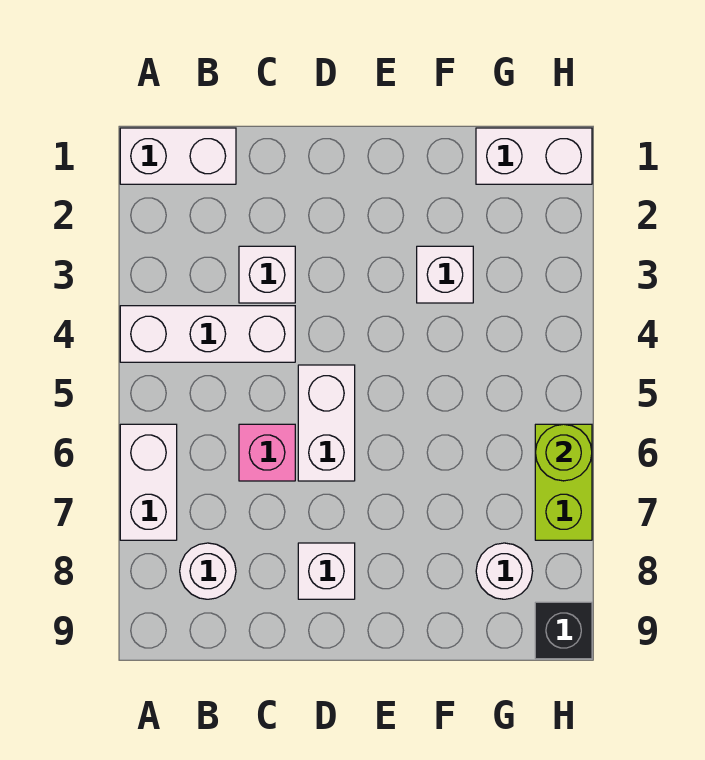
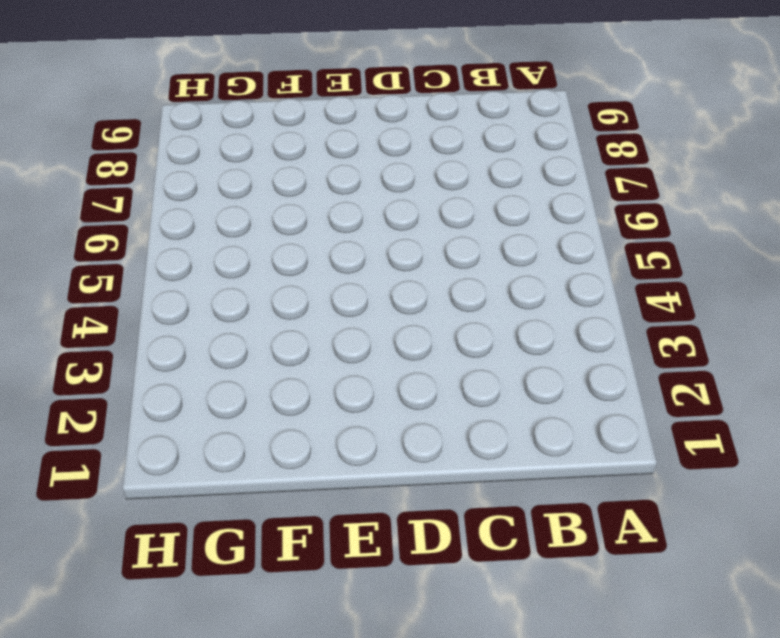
none -> white brick A1:B1 level 1
none -> white brick A4:C4 level 1
none -> white brick A6:A7 level 1

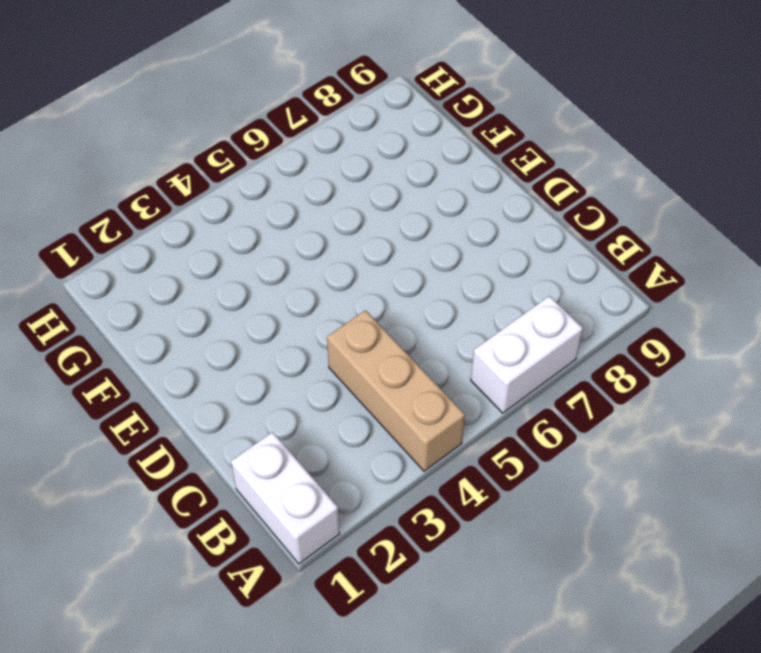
tan brick A4:C4 level 1 -> white brick A4:C4 level 1
none -> white round brick B8 level 1
none -> white brick C3 level 1
none -> pink brick C6 level 1

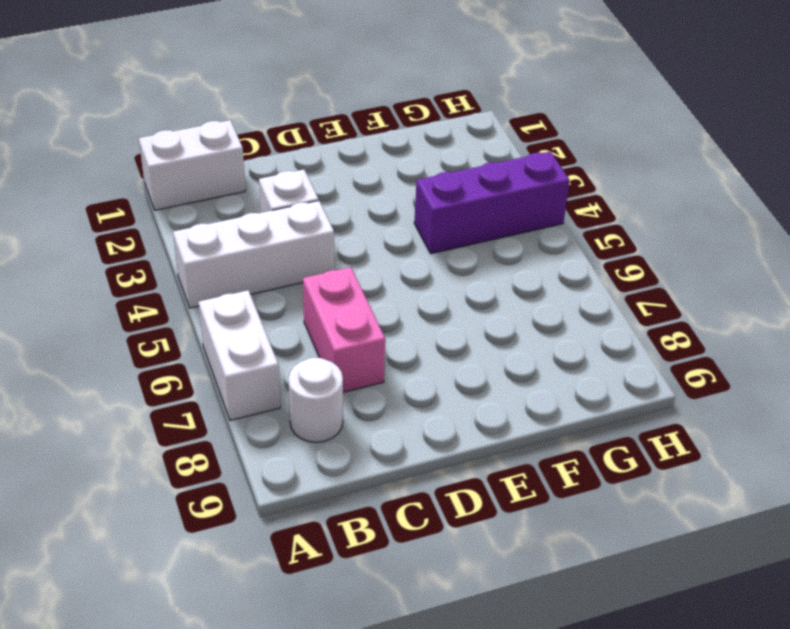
pink brick C6:C7 level 1 -> pink brick C6 level 1
purple brick F4:H4 level 1 -> none
none -> white brick D5:D6 level 1
none -> white brick D8 level 1
none -> white brick F3 level 1

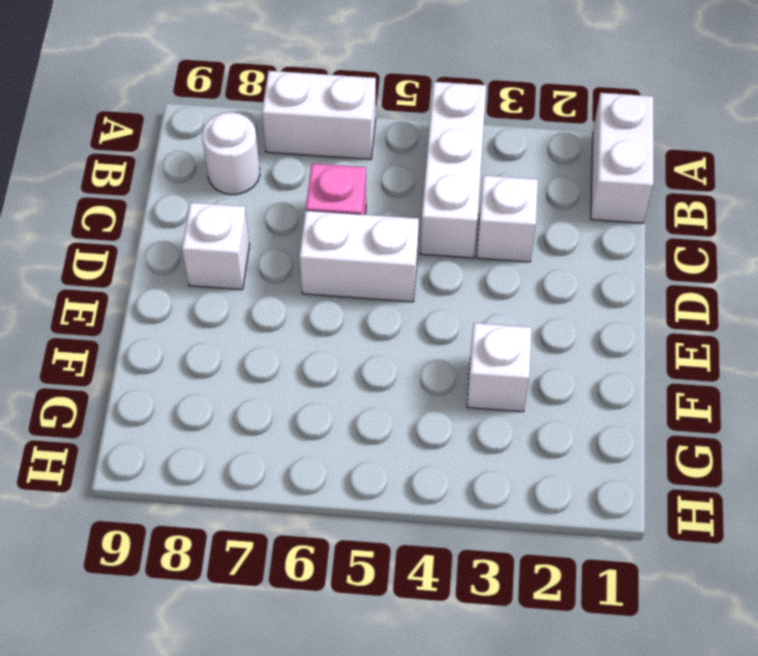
none -> white brick G1:H1 level 1
none -> white round brick G8 level 1
none -> lime brick H6:H7 level 1

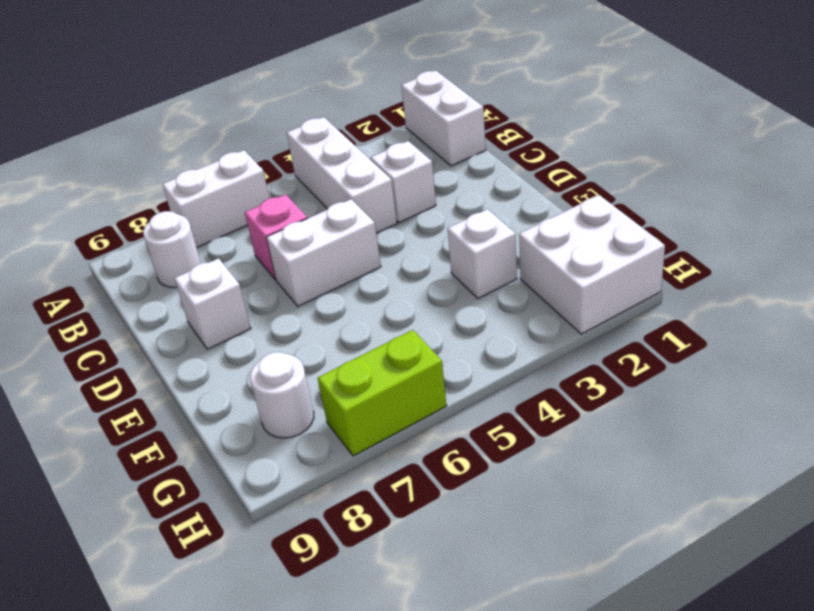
white brick G1:H2 level 1 -> white brick G1:H1 level 1
none -> black brick H9 level 1
none -> lime round brick H6 level 2

